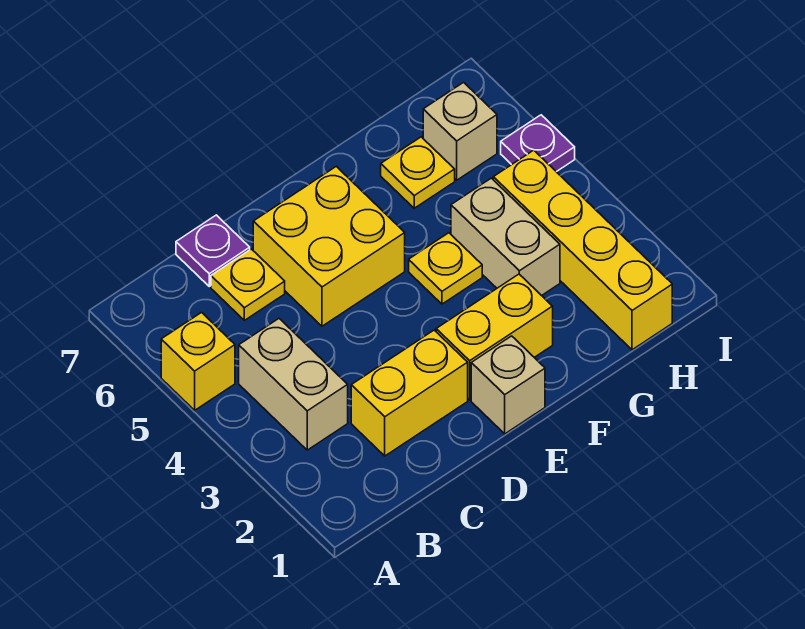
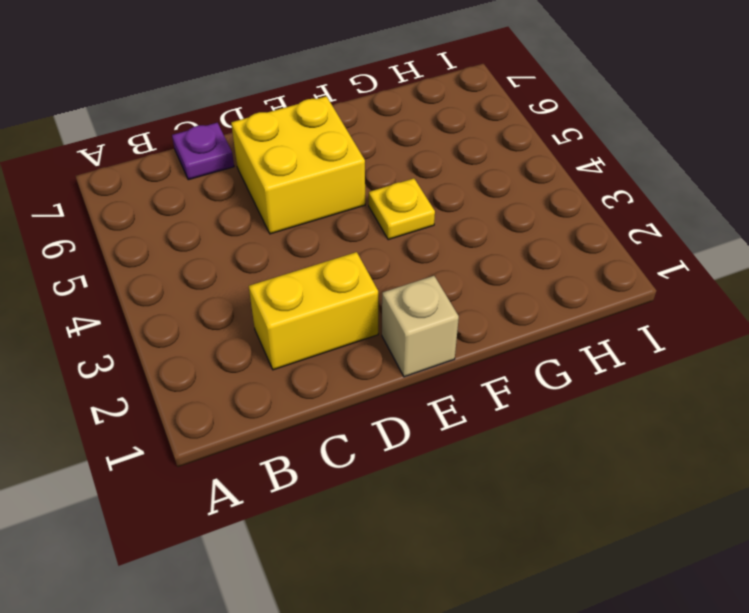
none -> yellow brick A5 level 1
none -> tan brick B3:B4 level 1
none -> yellow plate C6 level 1

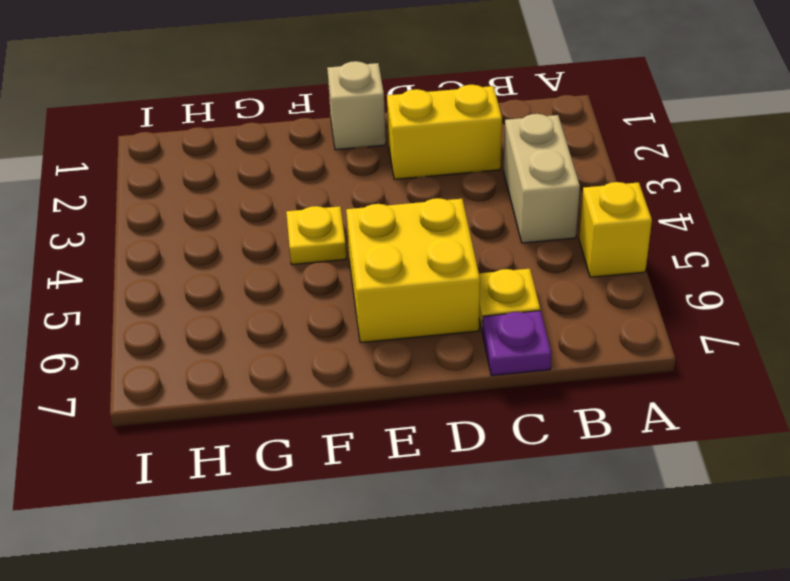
none -> yellow brick E2:F2 level 1
none -> tan brick G3:G4 level 1
none -> yellow plate G6 level 1

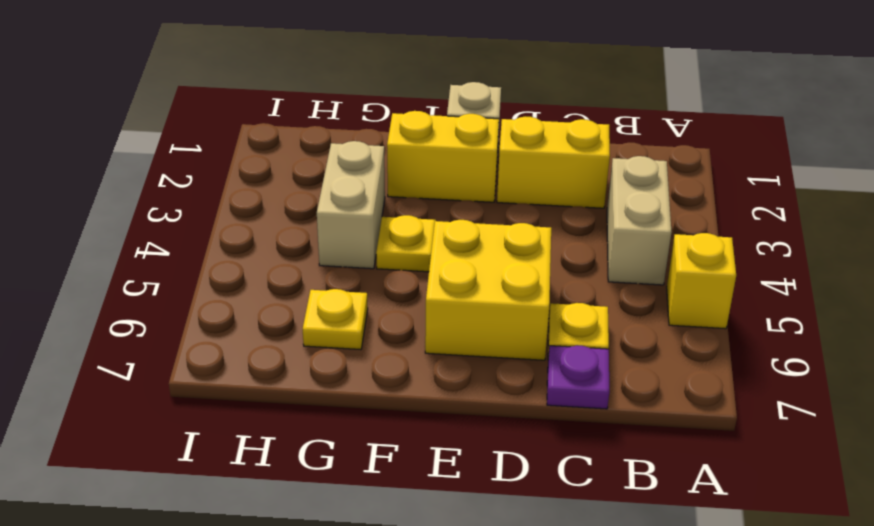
none -> yellow brick H1:H4 level 1
none -> tan brick H6 level 1
none -> purple plate I5 level 1

